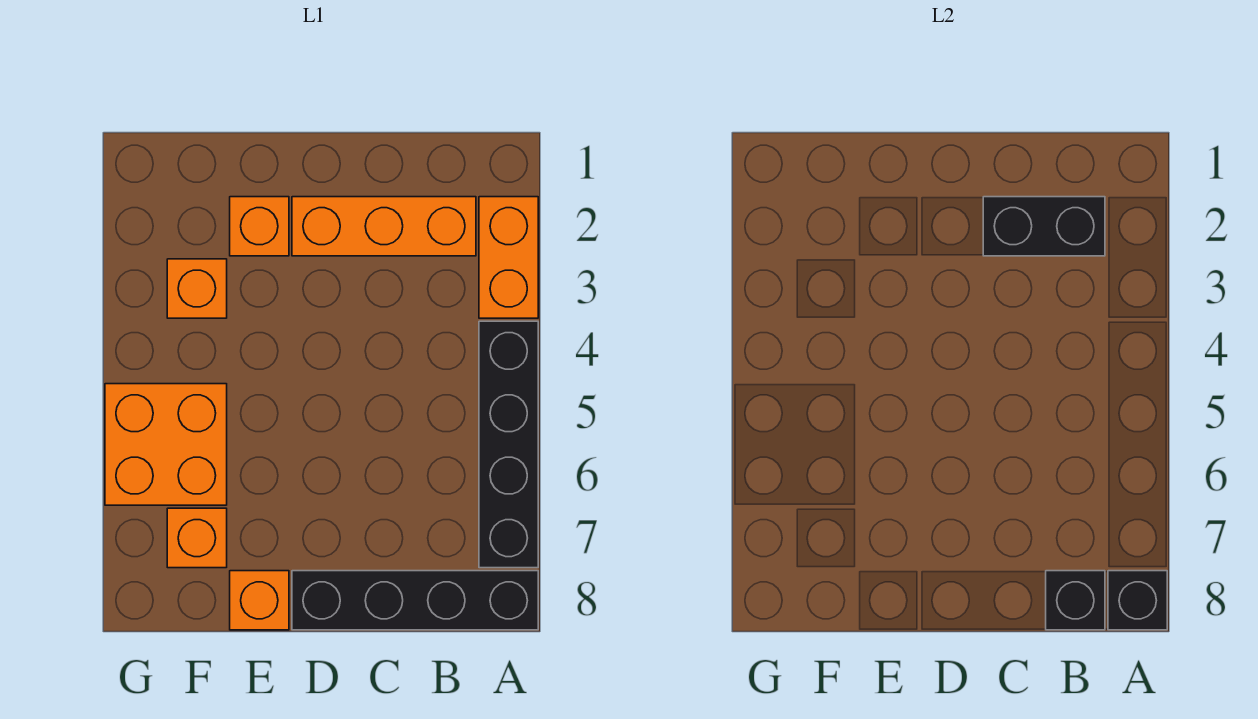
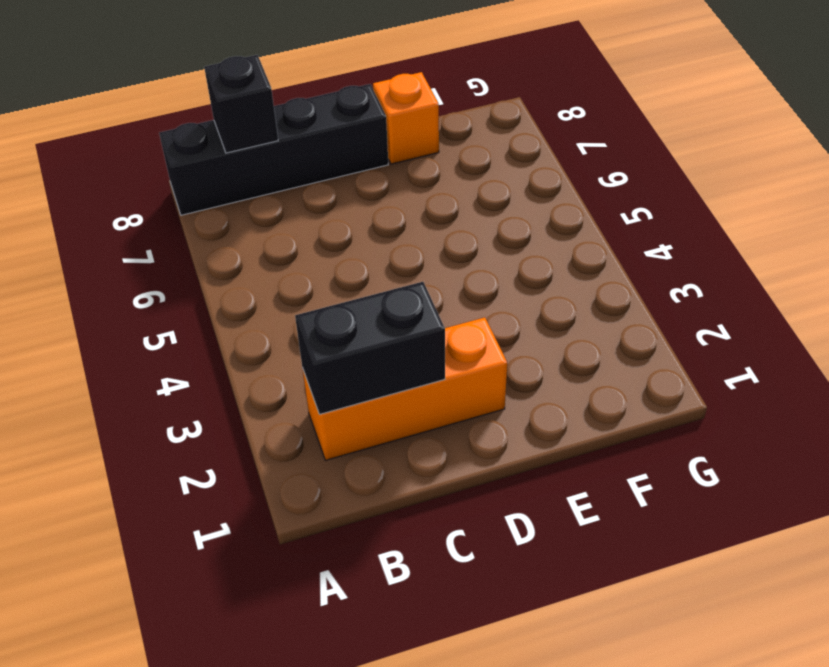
none -> orange brick A2:A3 level 1
none -> black brick A4:A7 level 1
none -> orange brick E2 level 1

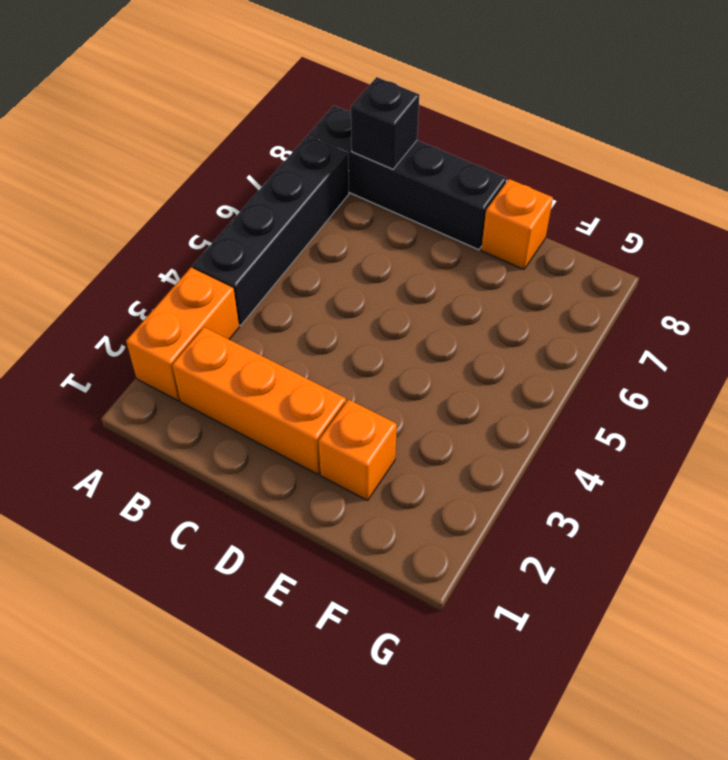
none -> orange brick F3 level 1
none -> orange brick F5:G6 level 1
none -> orange brick F7 level 1

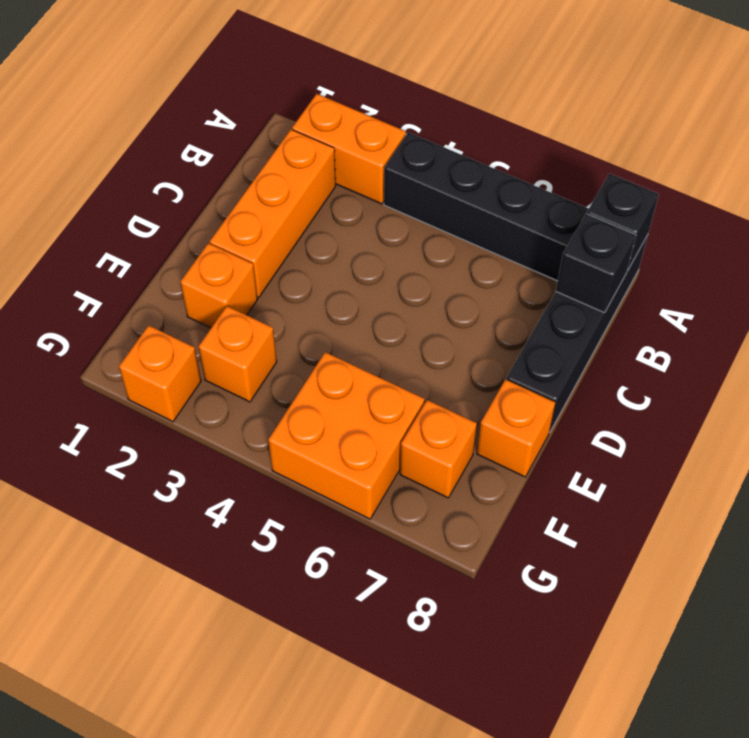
orange brick G2 level 1 -> none
none -> black brick B2:C2 level 2

